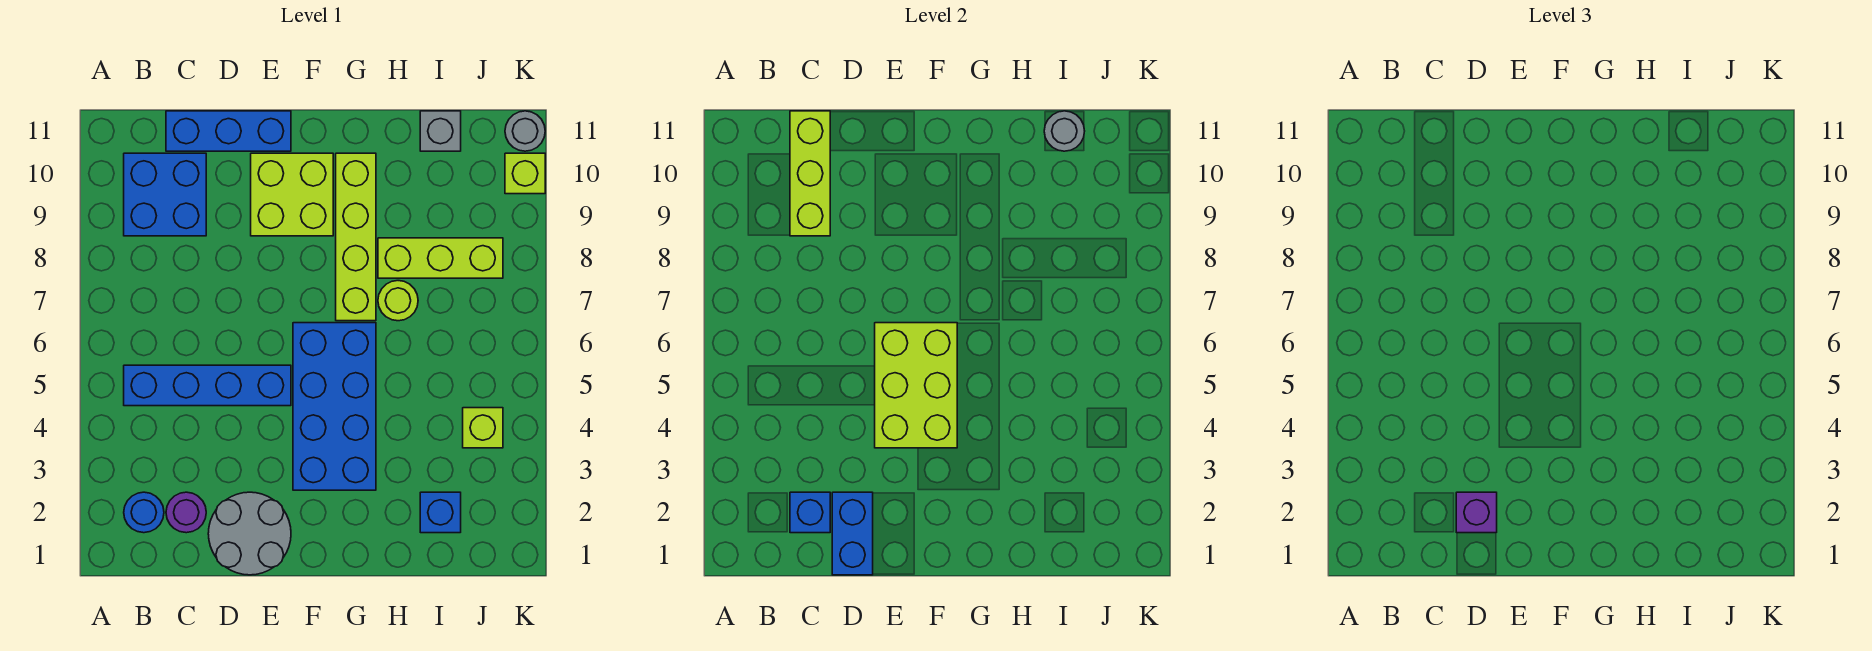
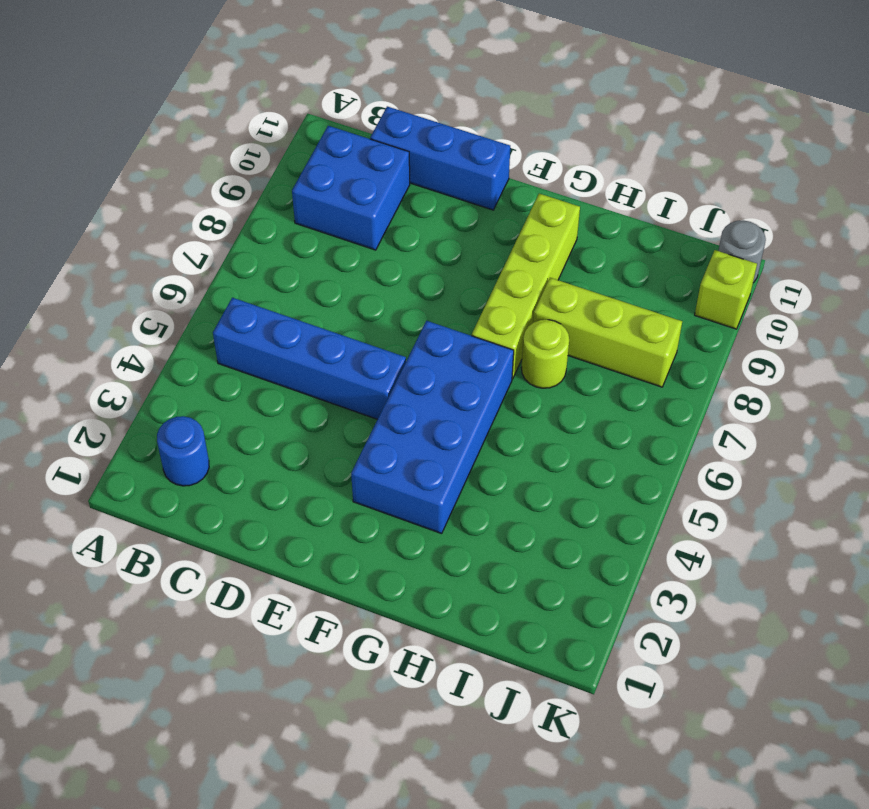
none -> purple round brick C2 level 1
none -> grey round brick D1:E2 level 1
none -> lime brick E9:F10 level 1

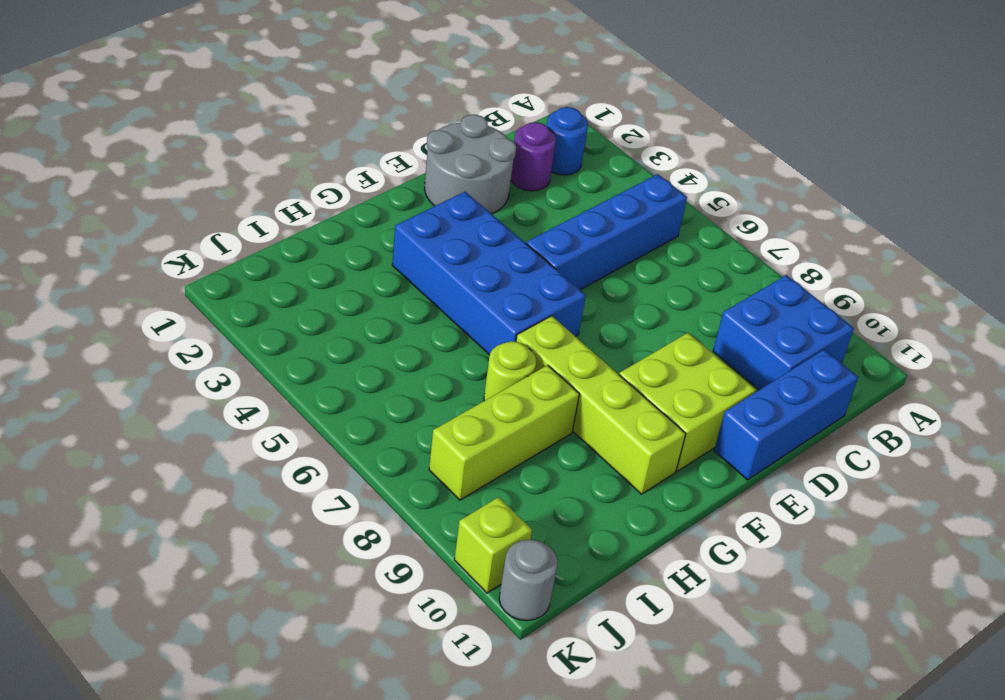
none -> blue brick I2 level 1
none -> grey brick I11 level 1
none -> lime brick J4 level 1

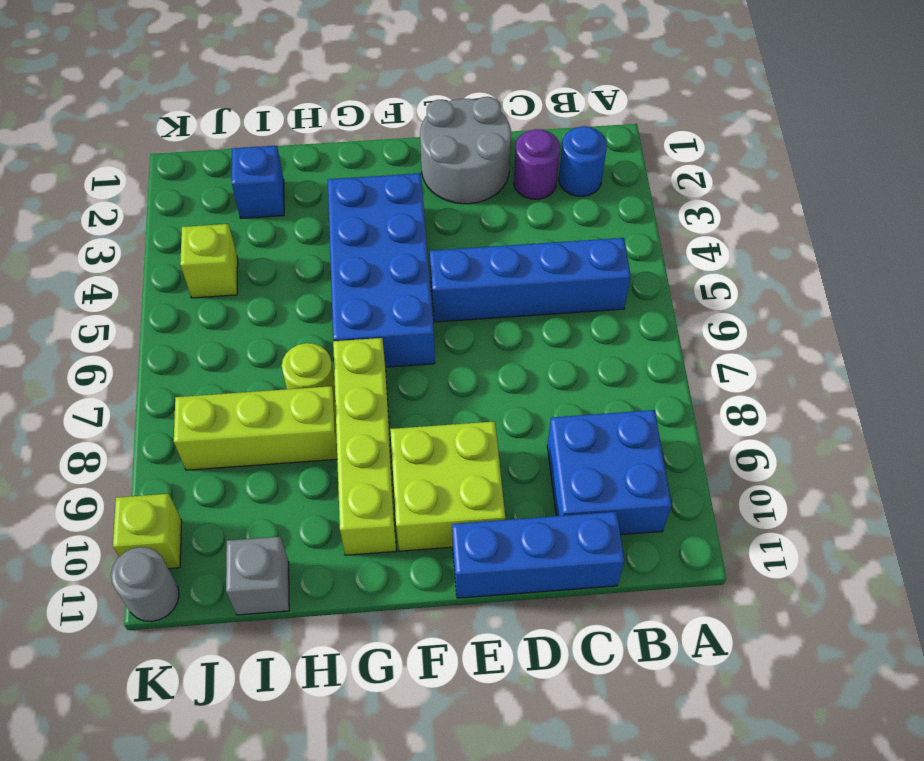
none -> blue brick C2 level 2
none -> lime brick C9:C11 level 2
none -> blue brick D1:D2 level 2

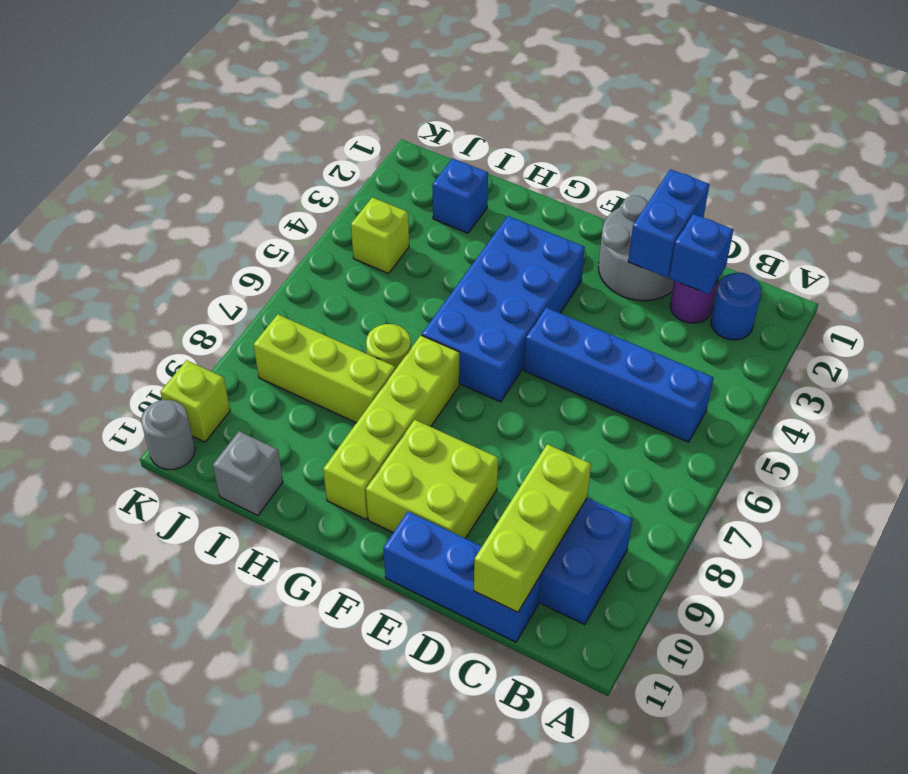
none -> lime brick E4:F6 level 2
none -> grey round brick I11 level 2
none -> purple brick D2 level 3

